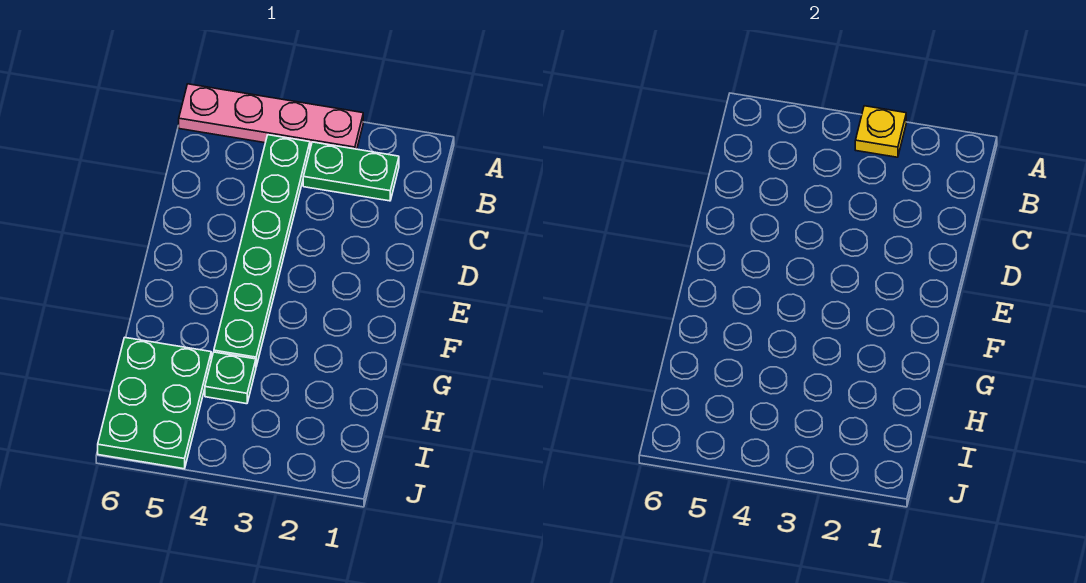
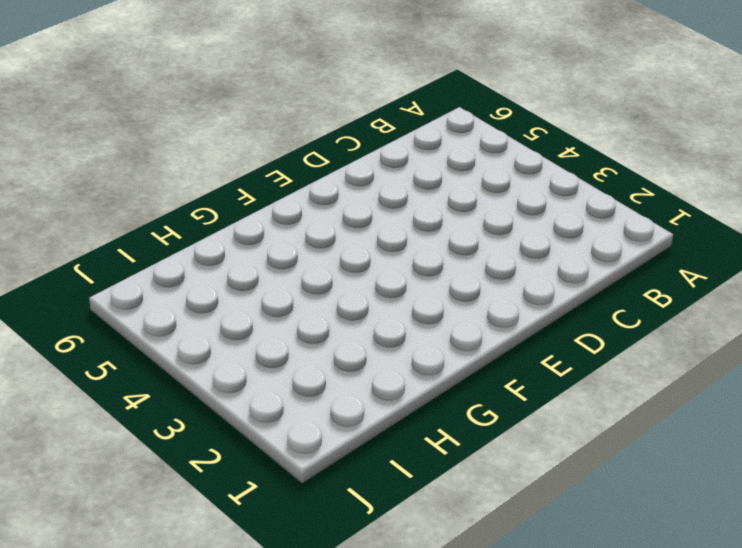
none -> pink plate A3:A6 level 1
none -> green plate B2:B3 level 1

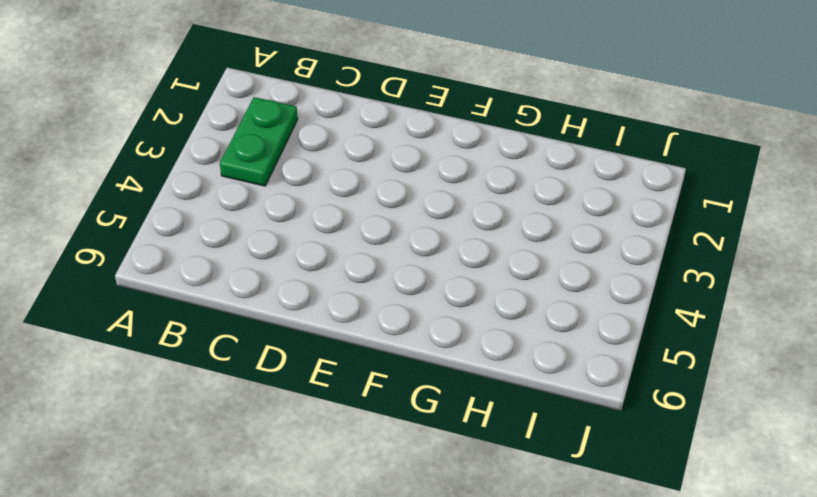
none -> pink plate A3:A6 level 1
none -> green plate B4:G4 level 1

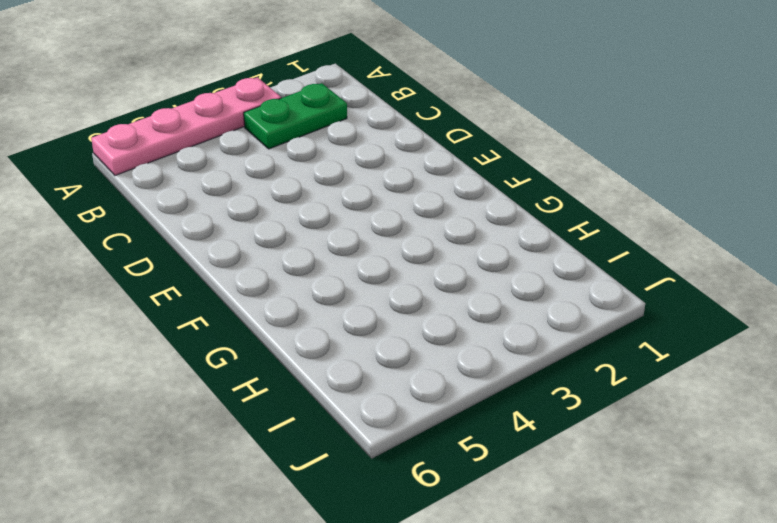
none -> green plate B4:G4 level 1
none -> green plate H4 level 1

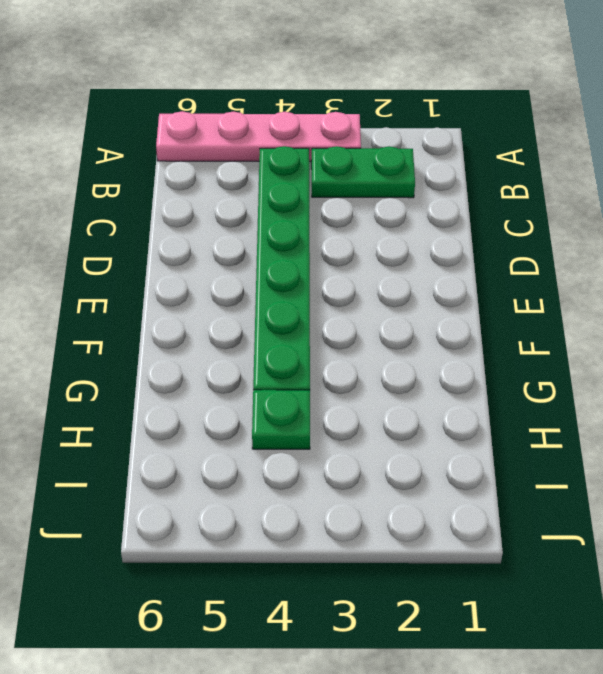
none -> green plate H5:J6 level 1
none -> yellow plate A3 level 2

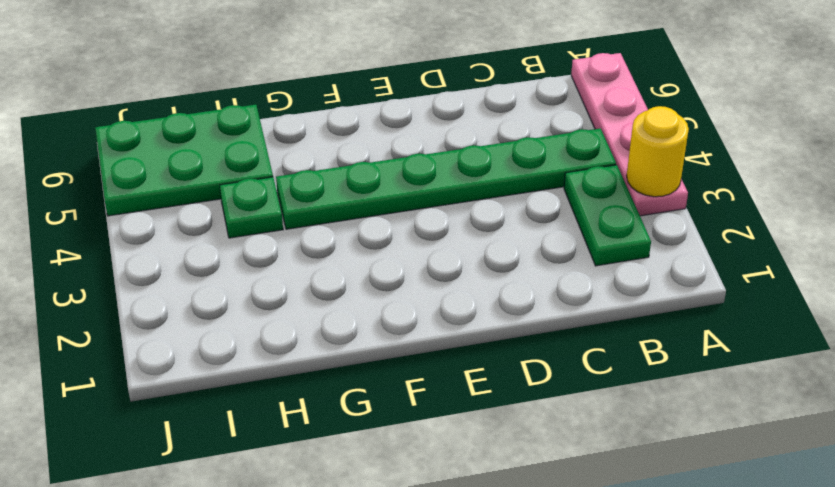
yellow round brick A3 level 2 -> yellow plate A3 level 2

